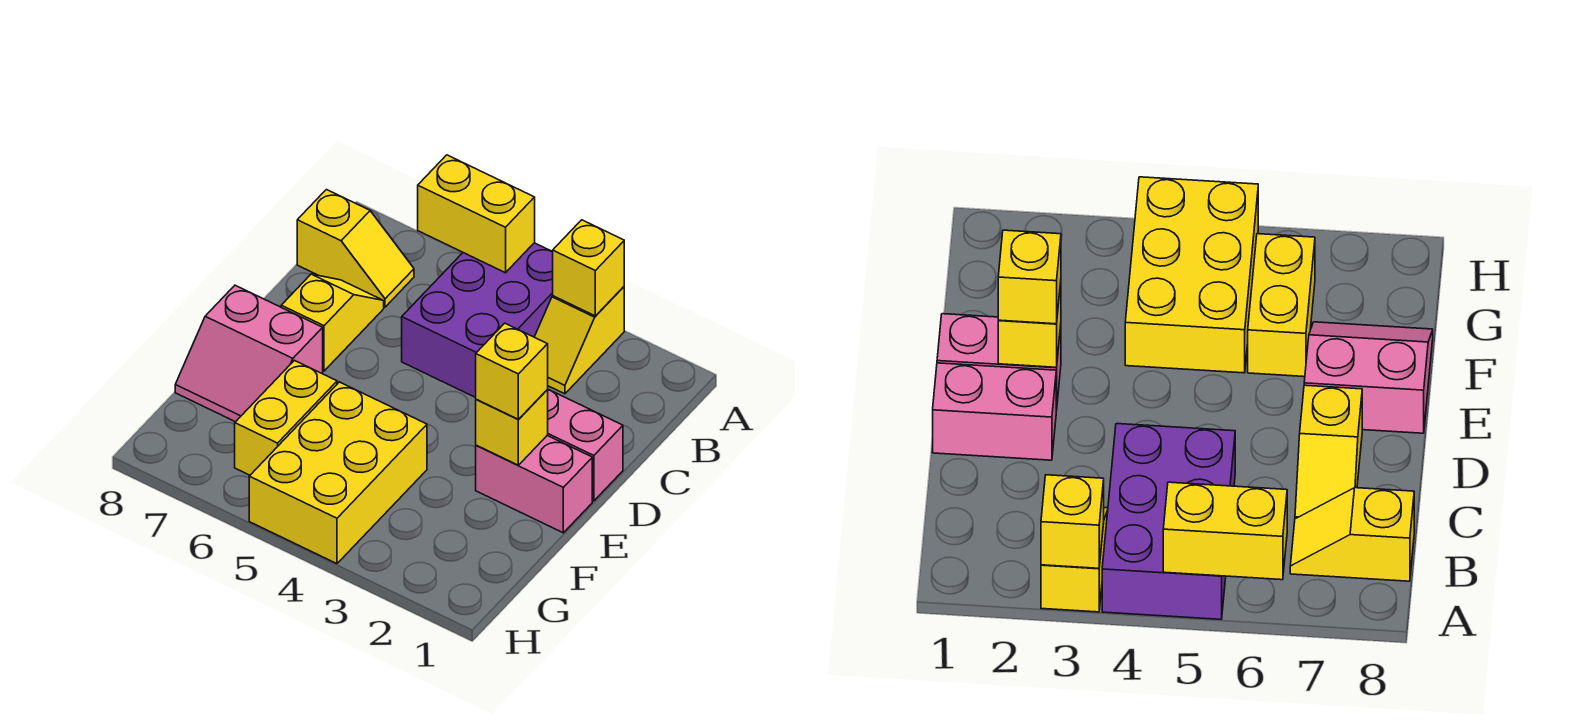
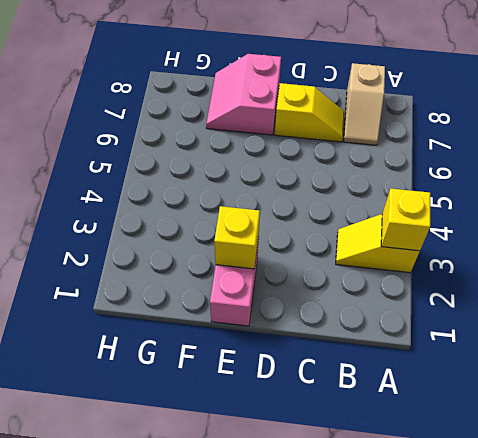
tan slope B7:B8 level 1 top 8 -> yellow slope B7:B8 level 1 top 8
none -> purple brick A4:C5 level 1
none -> pink brick D1:D2 level 1
none -> yellow brick F4:H5 level 1

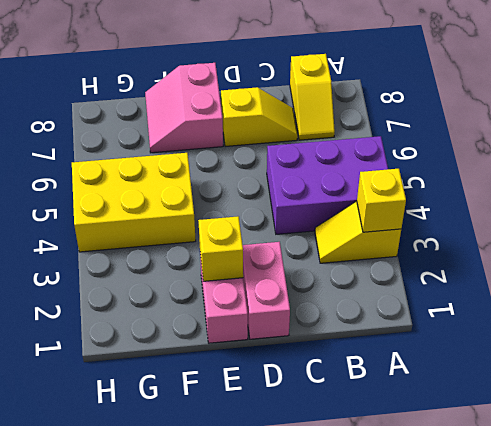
none -> yellow brick F6:G6 level 1
none -> yellow brick A5:A6 level 2
none -> yellow brick E2 level 3

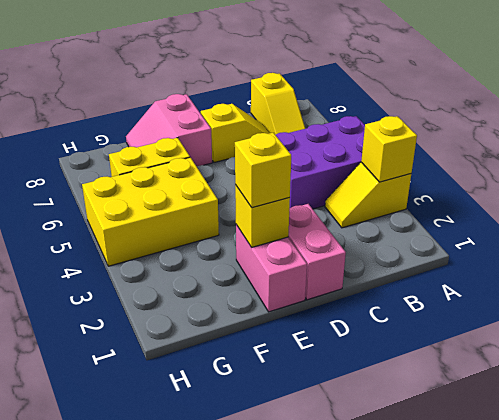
none -> yellow brick A5:A6 level 2

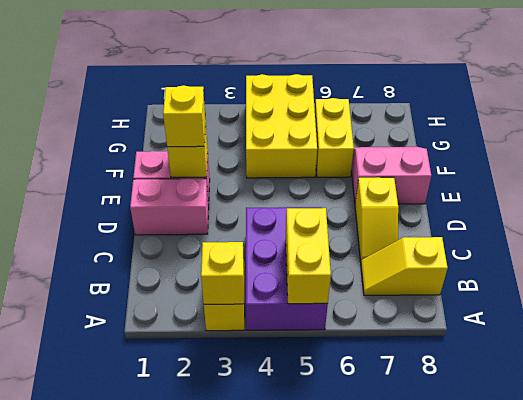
yellow brick A5:B5 level 2 -> yellow brick A5:A6 level 2

